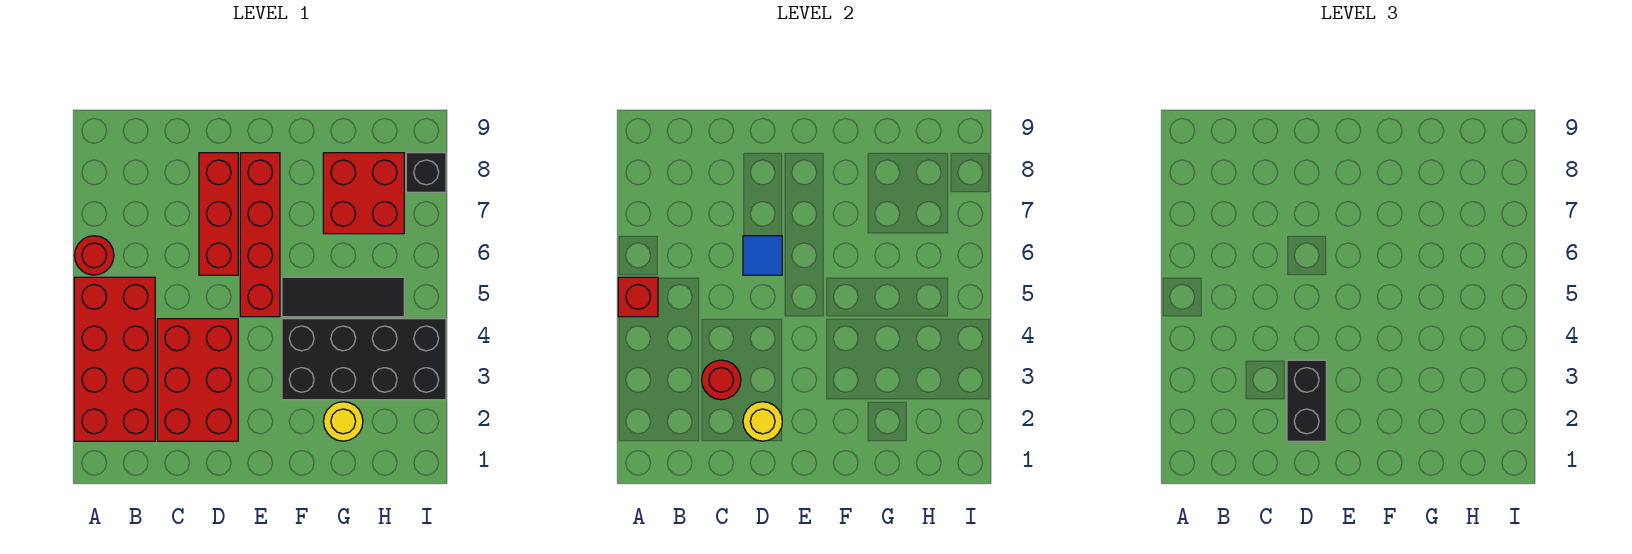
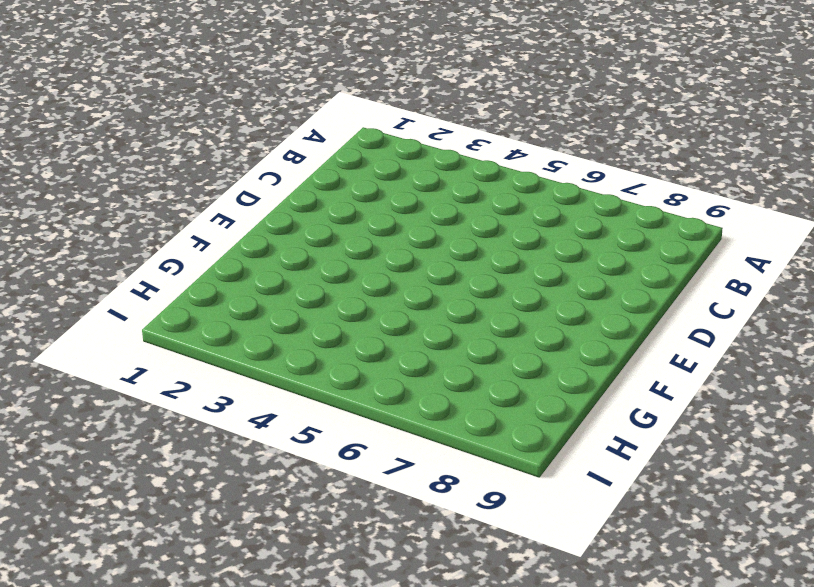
none -> red brick A2:B5 level 1
none -> red round brick A6 level 1
none -> red brick C2:D4 level 1

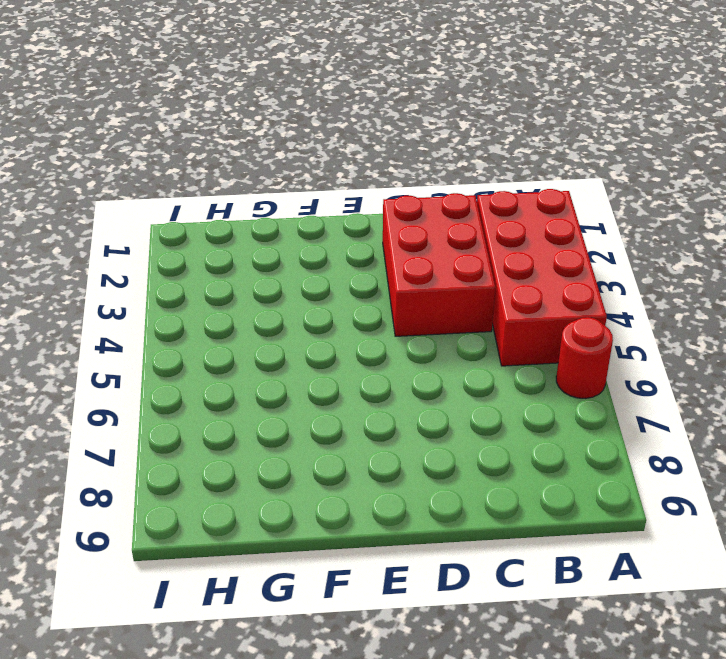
none -> red brick D6:D8 level 1
none -> red brick E5:E8 level 1
none -> black brick F3:I4 level 1

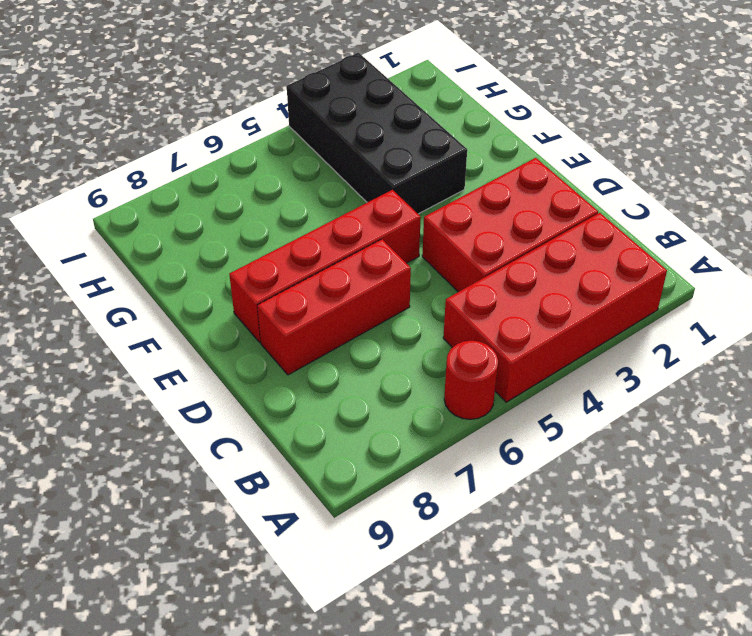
none -> black tile F5:H5 level 1
none -> yellow round brick G2 level 1
none -> red brick G7:H8 level 1

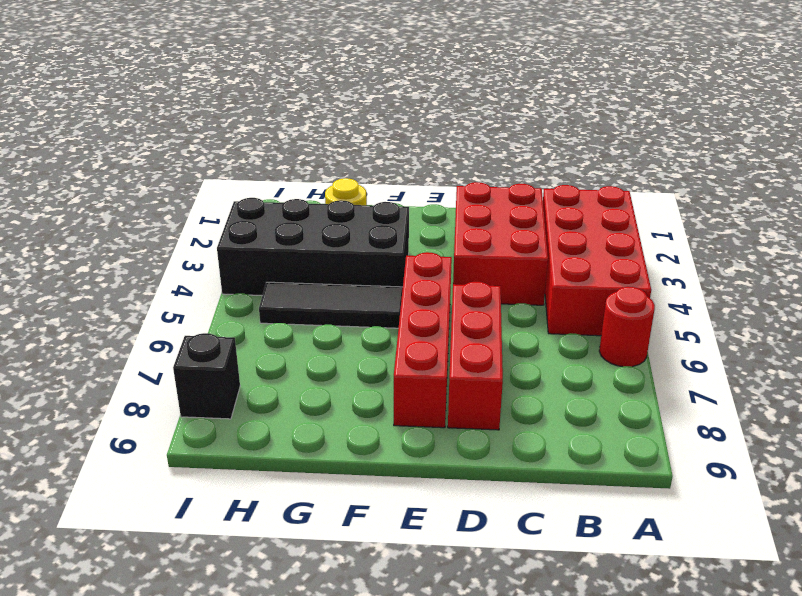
none -> red brick G7:H8 level 1
none -> red brick A5 level 2
none -> red round brick C3 level 2

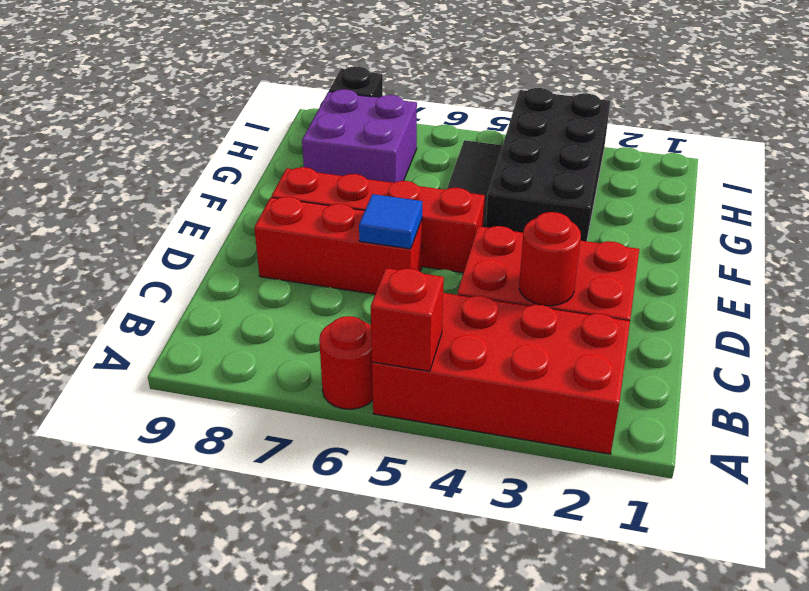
purple brick G7:H8 level 1 -> red brick G7:H8 level 1
none -> yellow round brick G2 level 1
none -> yellow round brick D2 level 2
none -> black brick D2:D3 level 3

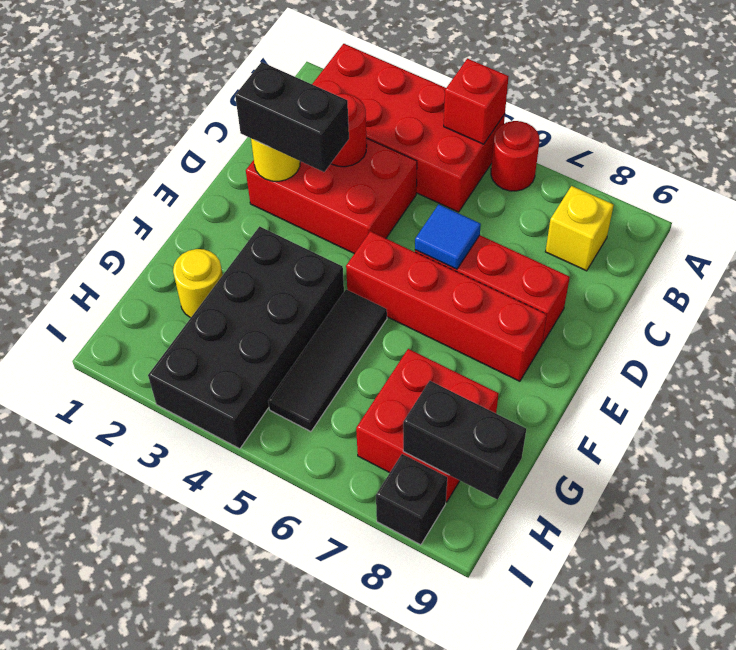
yellow brick B8 level 1 -> none
black brick H8:H9 level 2 -> none

